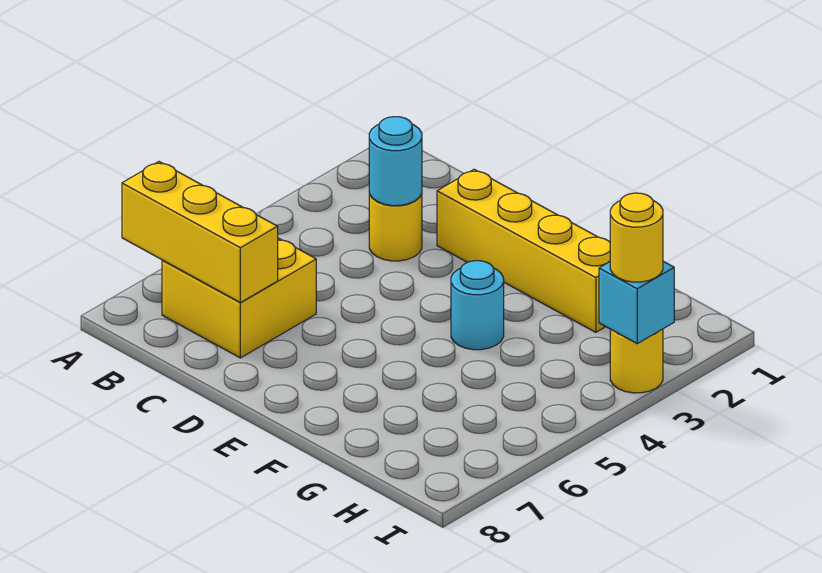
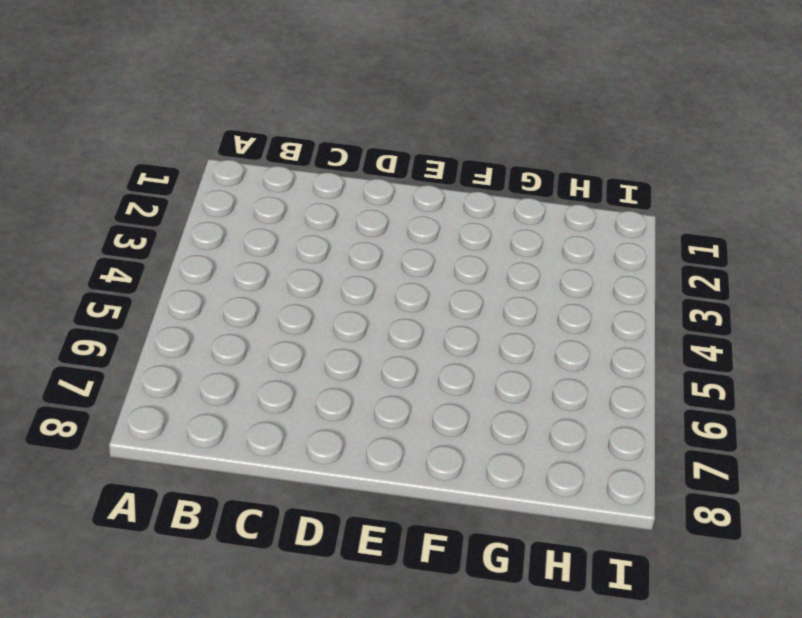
none -> yellow brick B6:C7 level 1
none -> yellow round brick C3 level 1

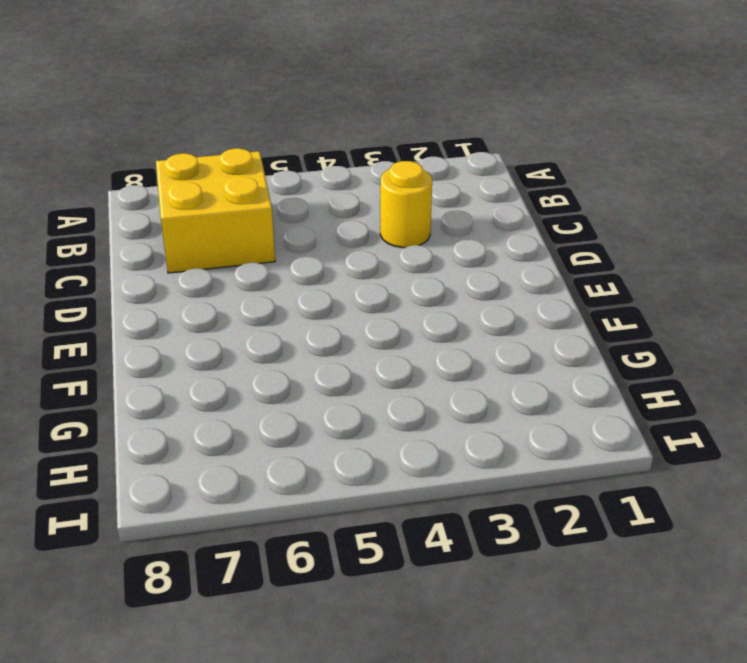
none -> yellow brick D2:G2 level 1
none -> cyan round brick F4 level 1

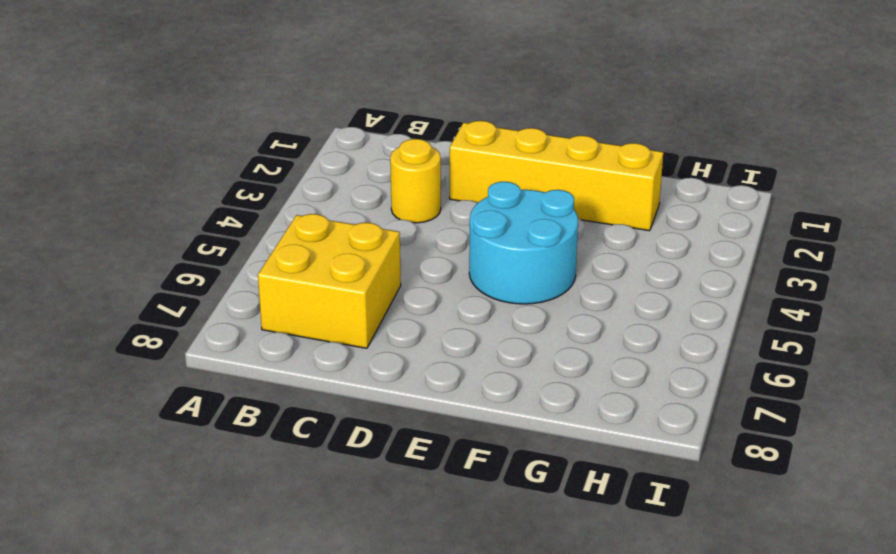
cyan round brick E4:F5 level 1 -> cyan round brick F4 level 1
none -> yellow round brick I3 level 1
none -> yellow brick A7:C7 level 2

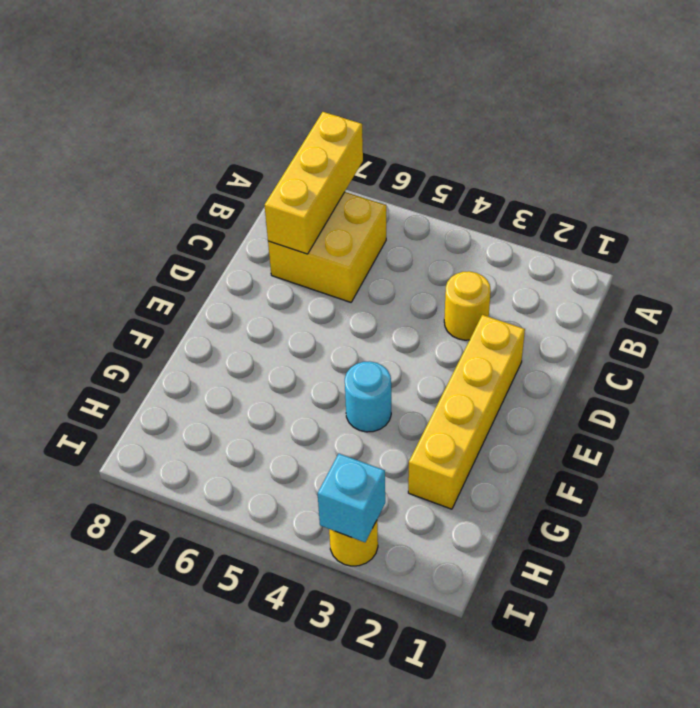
none -> cyan round brick C3 level 2
none -> yellow round brick I3 level 3

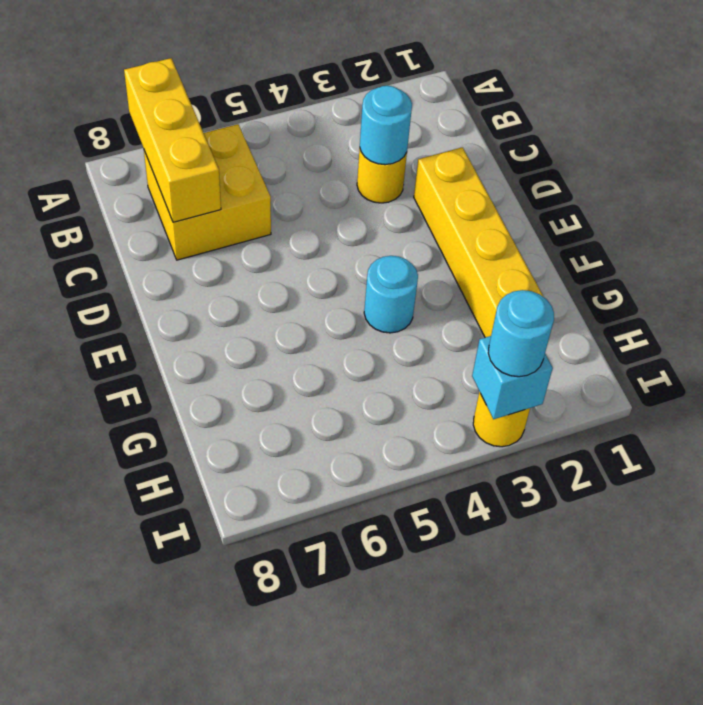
cyan round brick I3 level 3 -> yellow round brick I3 level 3

